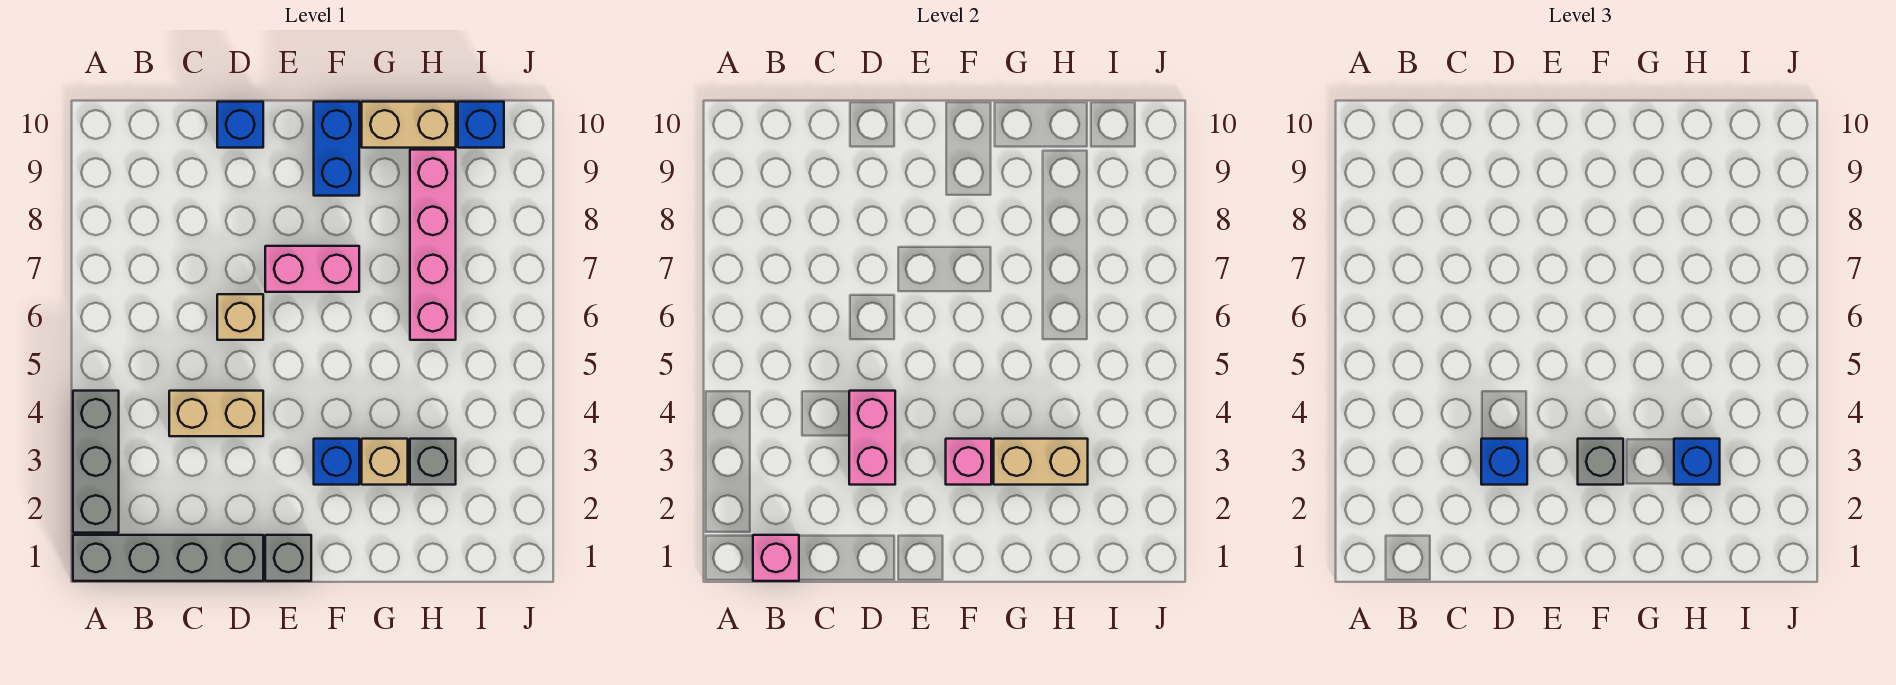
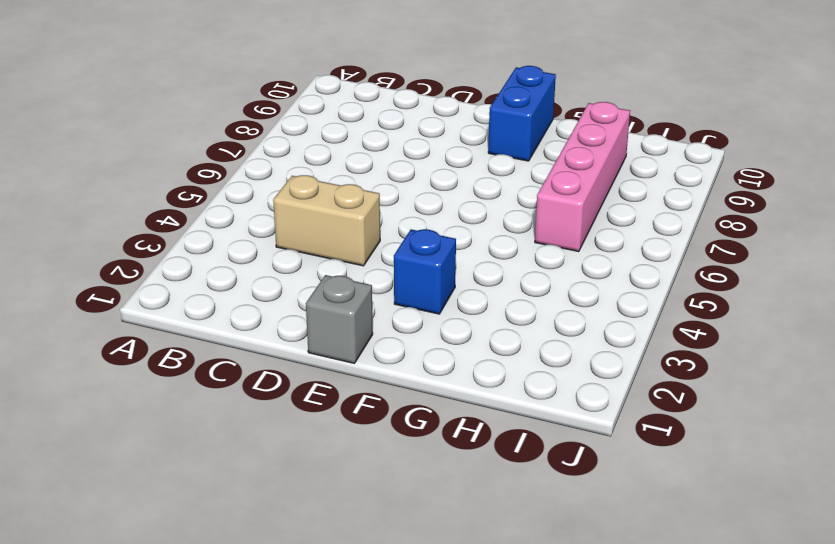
none -> grey brick A1:D1 level 1
none -> grey brick A2:A4 level 1
none -> tan brick D6 level 1

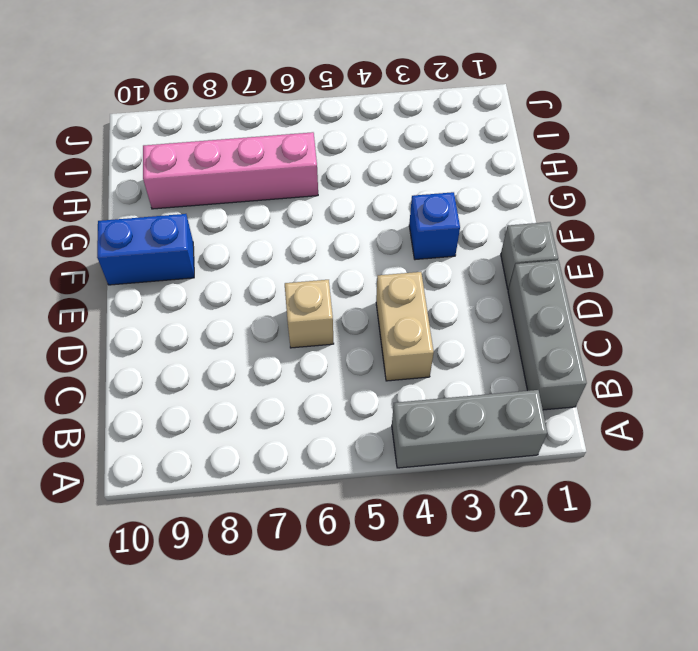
grey brick B1:D1 level 1 -> grey brick A1:D1 level 1
none -> blue brick D10 level 1
none -> pink brick E7:F7 level 1
none -> tan brick G3 level 1

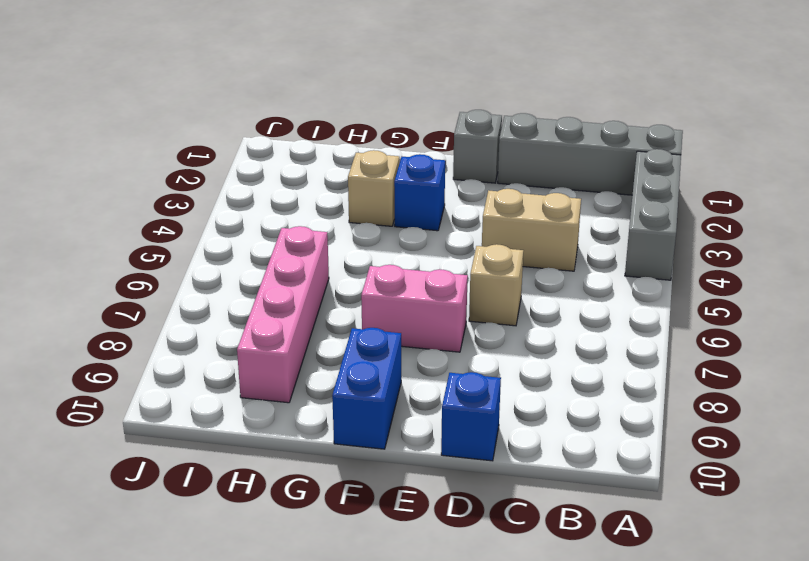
none -> tan brick G10:H10 level 1
none -> grey brick H3 level 1
none -> blue brick I10 level 1

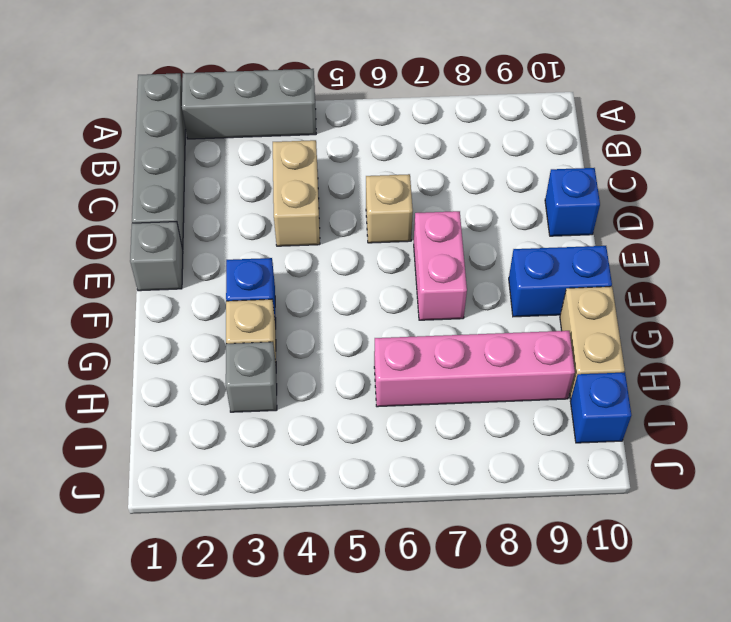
none -> pink brick B1 level 2
none -> pink brick D3:D4 level 2
none -> pink brick F3 level 2

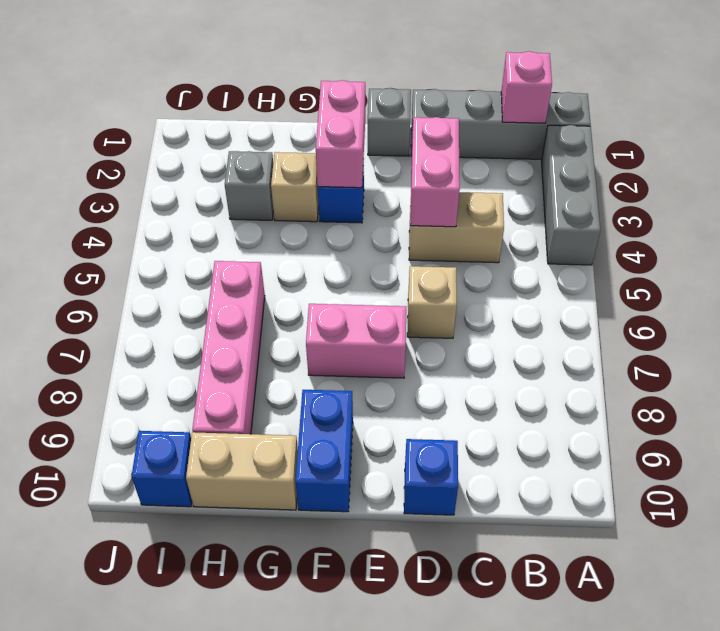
pink brick F2:F3 level 2 -> pink brick F3 level 2
none -> tan brick G3:H3 level 2
none -> blue brick D3 level 3
none -> grey brick F3 level 3

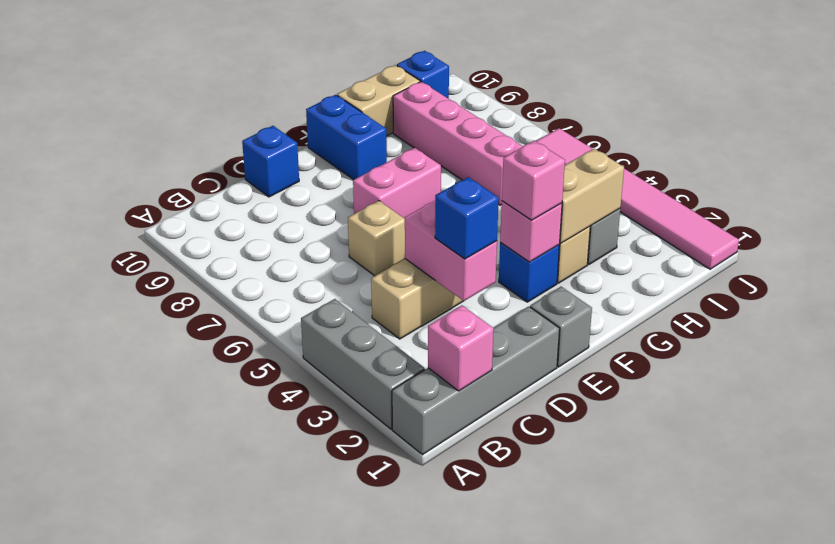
pink brick F3 level 3 -> grey brick F3 level 3
pink tile J1:J6 level 1 -> none
none -> blue brick H3 level 3

